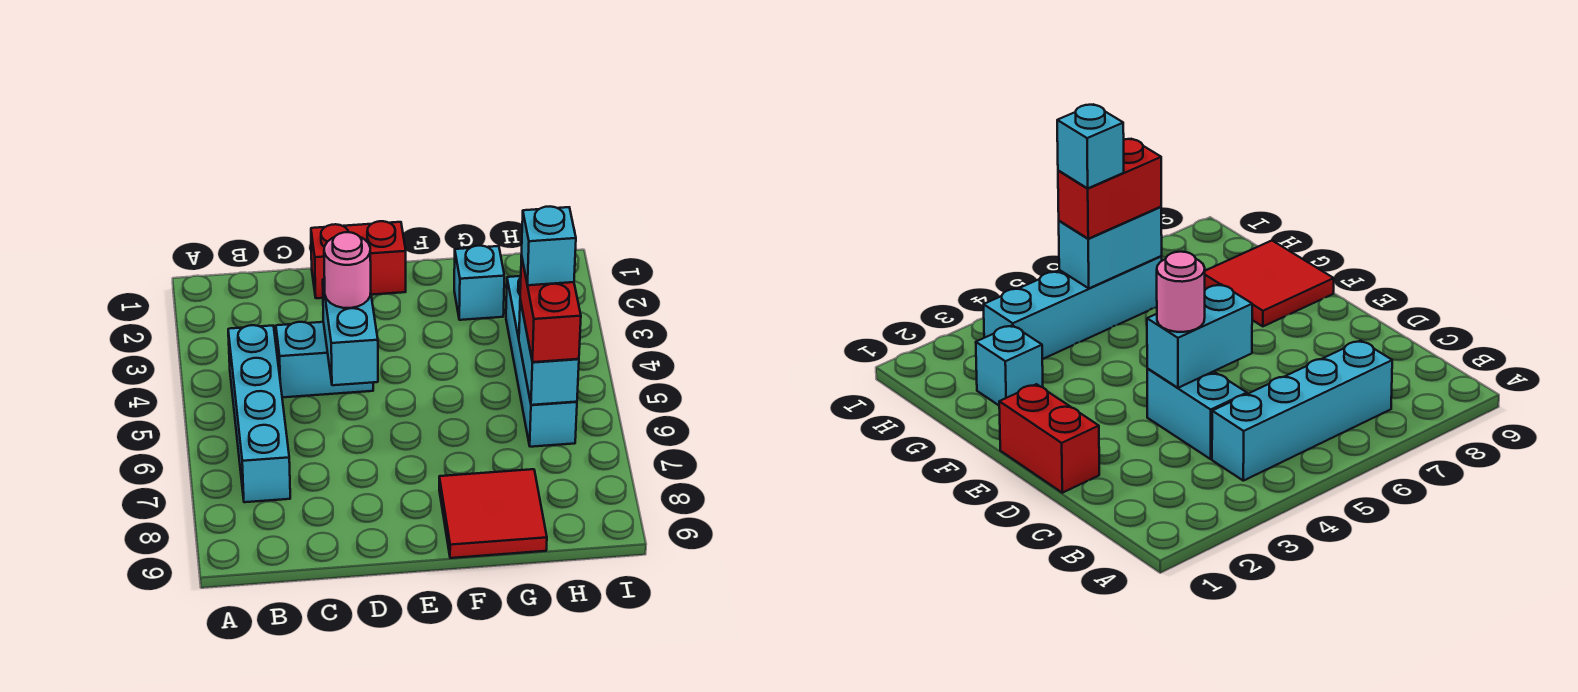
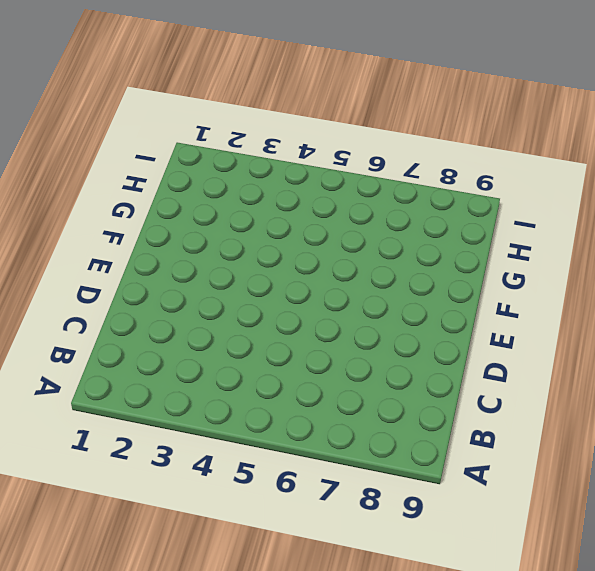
none -> cyan brick B4:B7 level 1
none -> cyan brick C4:D4 level 1

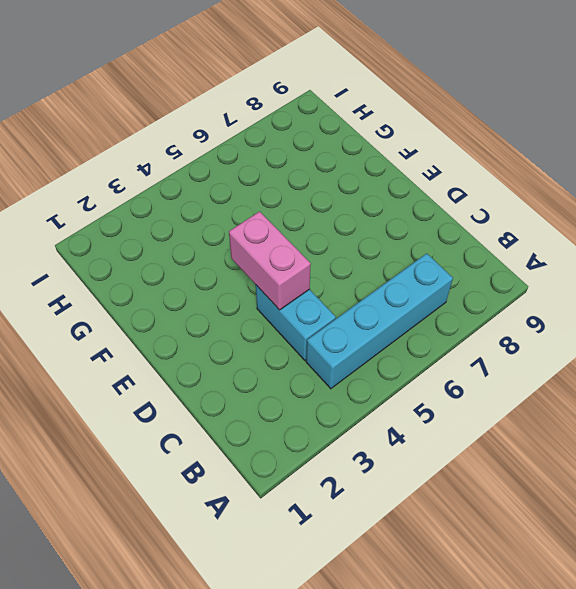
pink brick D4:E4 level 2 -> cyan brick D4:D5 level 2
none -> red brick D1:E1 level 1
none -> red tile F8:G9 level 1

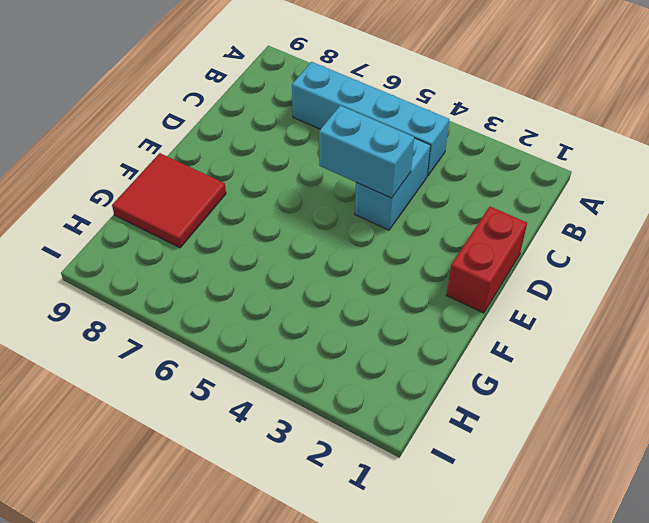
none -> cyan brick G2 level 1
none -> cyan brick H3:H6 level 1

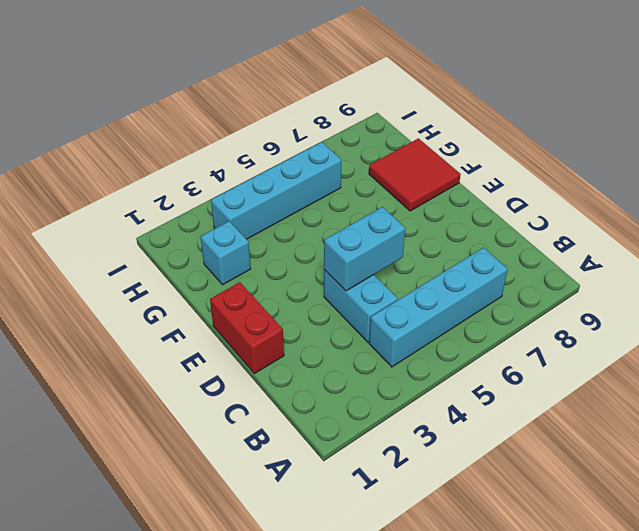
none -> cyan brick H5:H6 level 2
none -> pink round brick D4 level 3

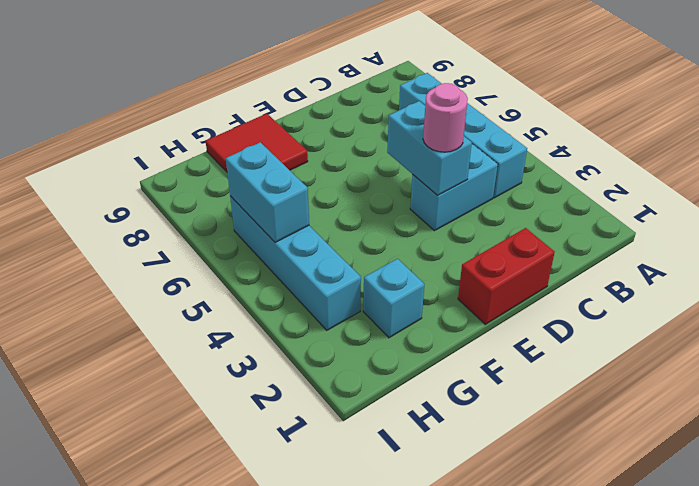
none -> red brick H5:H6 level 3
none -> cyan brick H5 level 4

